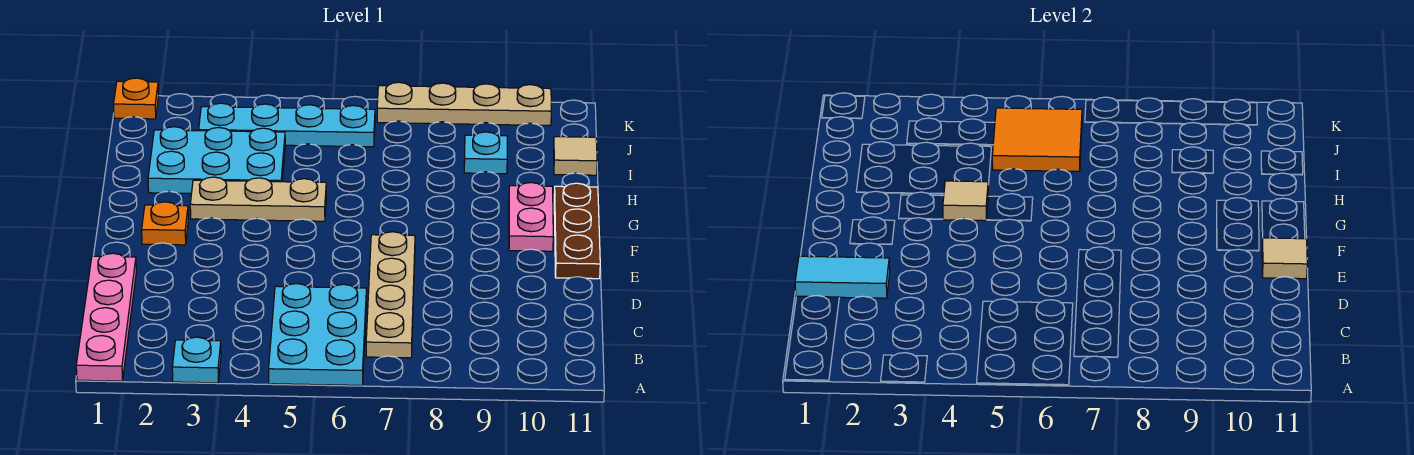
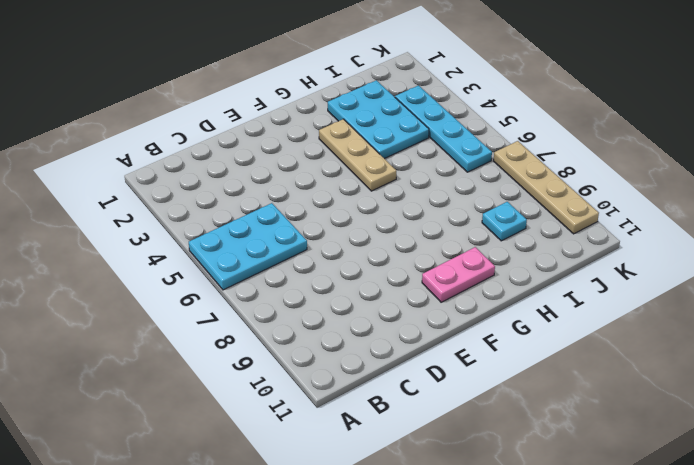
none -> pink plate A1:D1 level 1
none -> cyan plate A3 level 1
none -> tan plate B7:E7 level 1

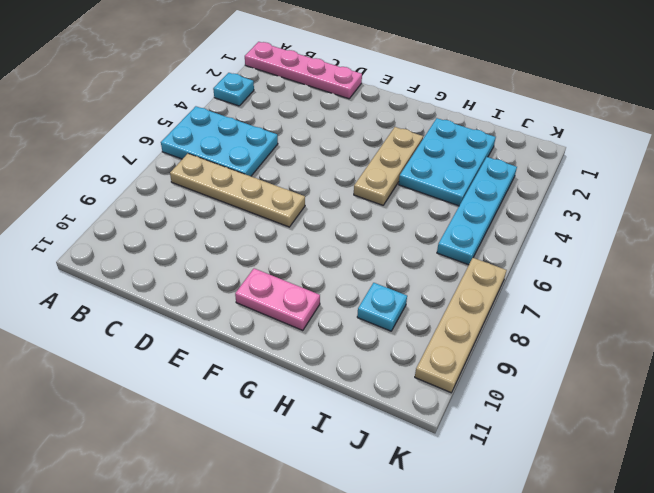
none -> brown plate E11:G11 level 1
none -> orange plate F2 level 1
none -> tan tile I11 level 1

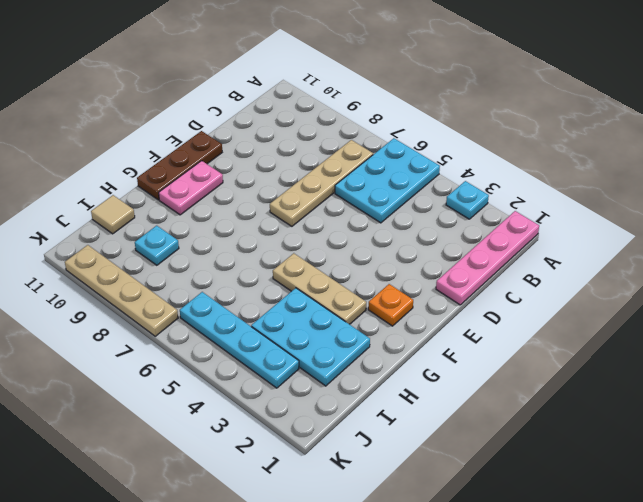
none -> orange plate K1 level 1
none -> cyan tile D1:D2 level 2
none -> tan tile E11 level 2

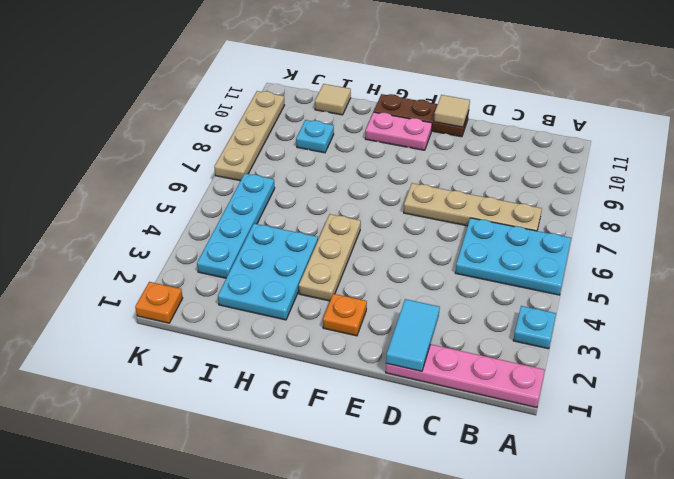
none -> tan tile G4 level 2
none -> orange tile I5:J6 level 2

